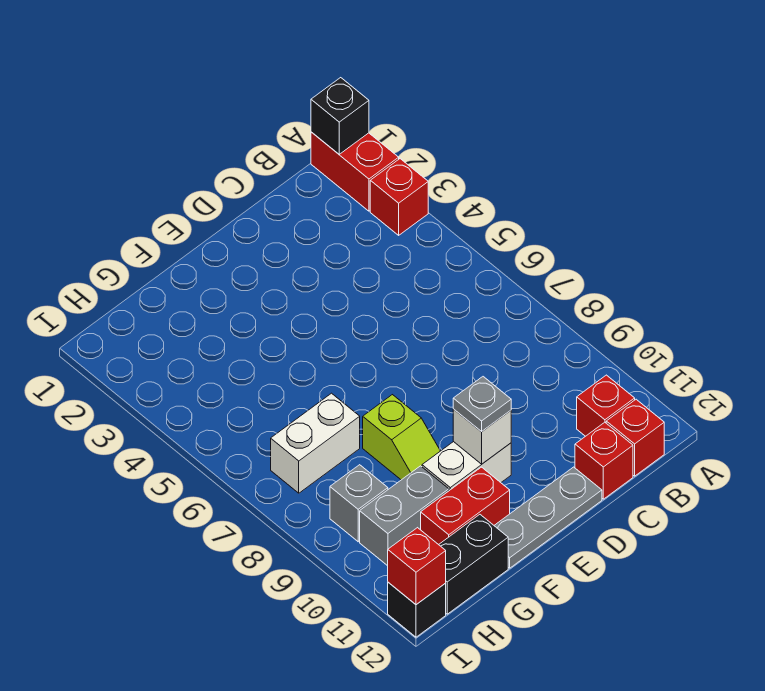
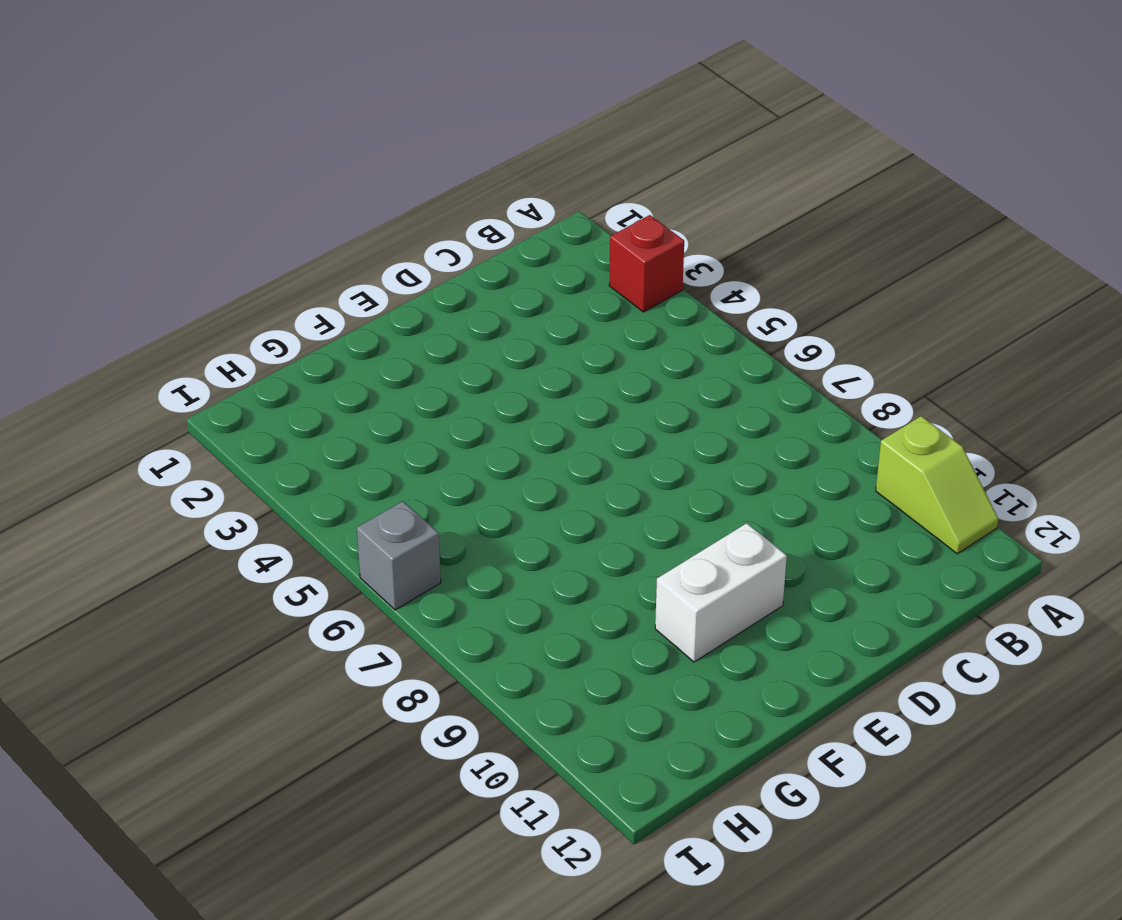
lime slope A10:A11 level 1 top 10 -> lime slope F8:F9 level 1 top 8
grey brick I6 level 1 -> grey brick H9 level 1
none -> red brick A1:A2 level 1
none -> red brick B11 level 1
none -> red brick B12 level 1

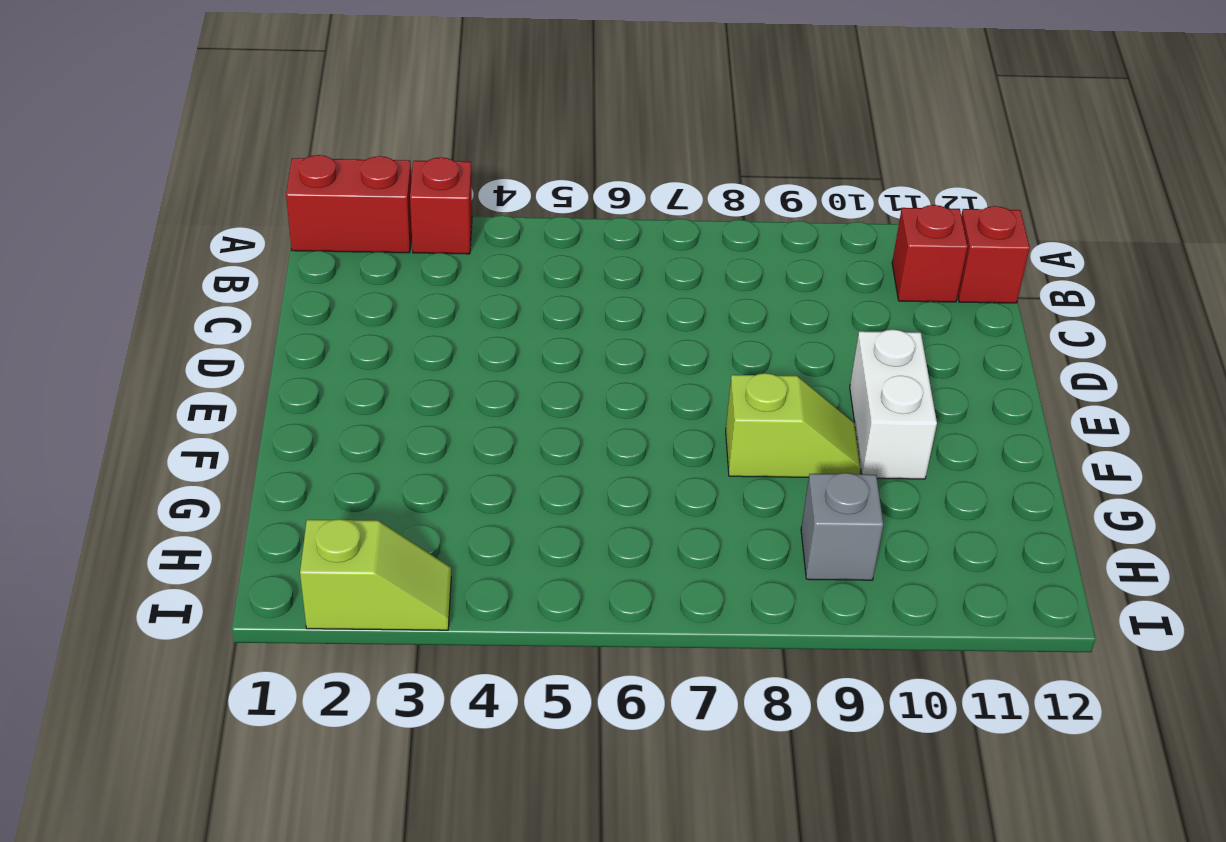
lime slope I2:I3 level 1 top 2 -> none
none -> red brick C12 level 1
none -> grey plate D12:F12 level 1
none -> red brick F11:G11 level 1

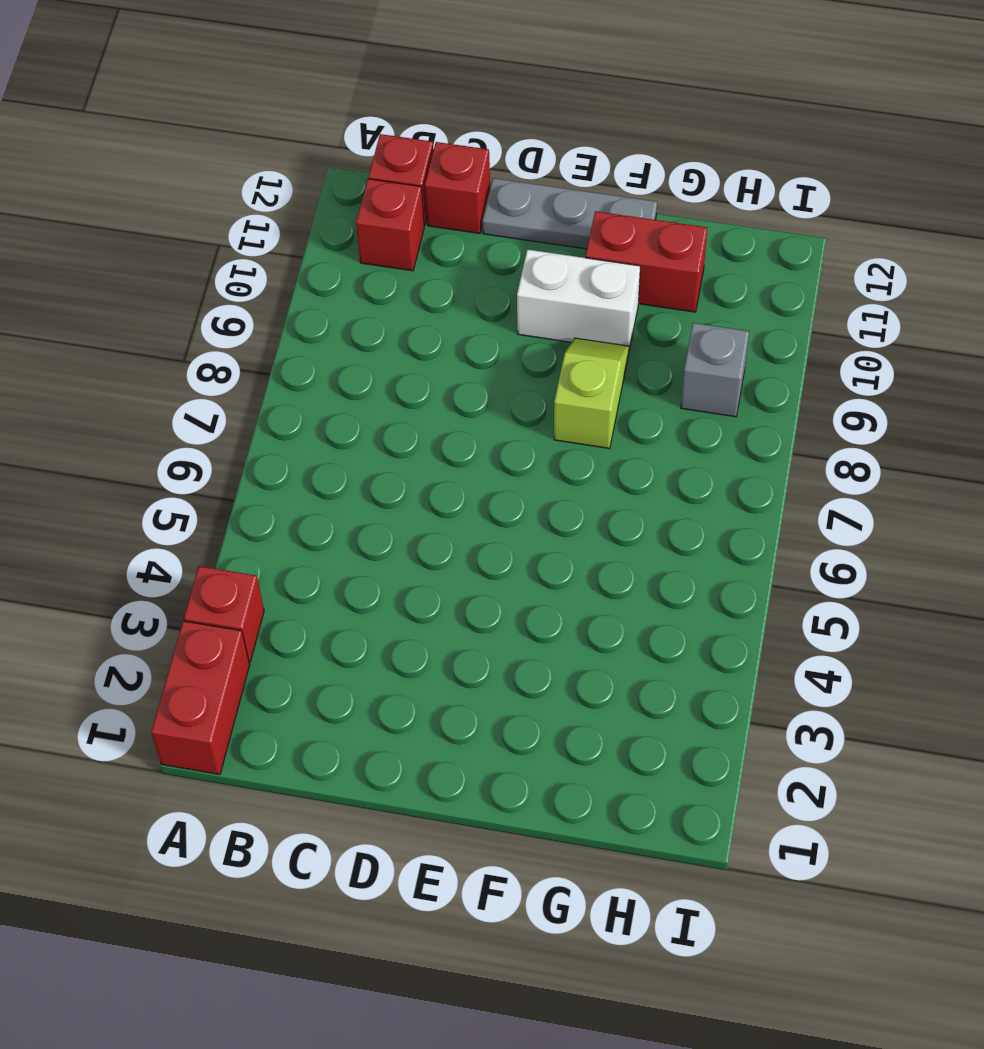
none -> white brick G7:H7 level 1
none -> grey brick G10:H10 level 1
none -> black brick G12:H12 level 1

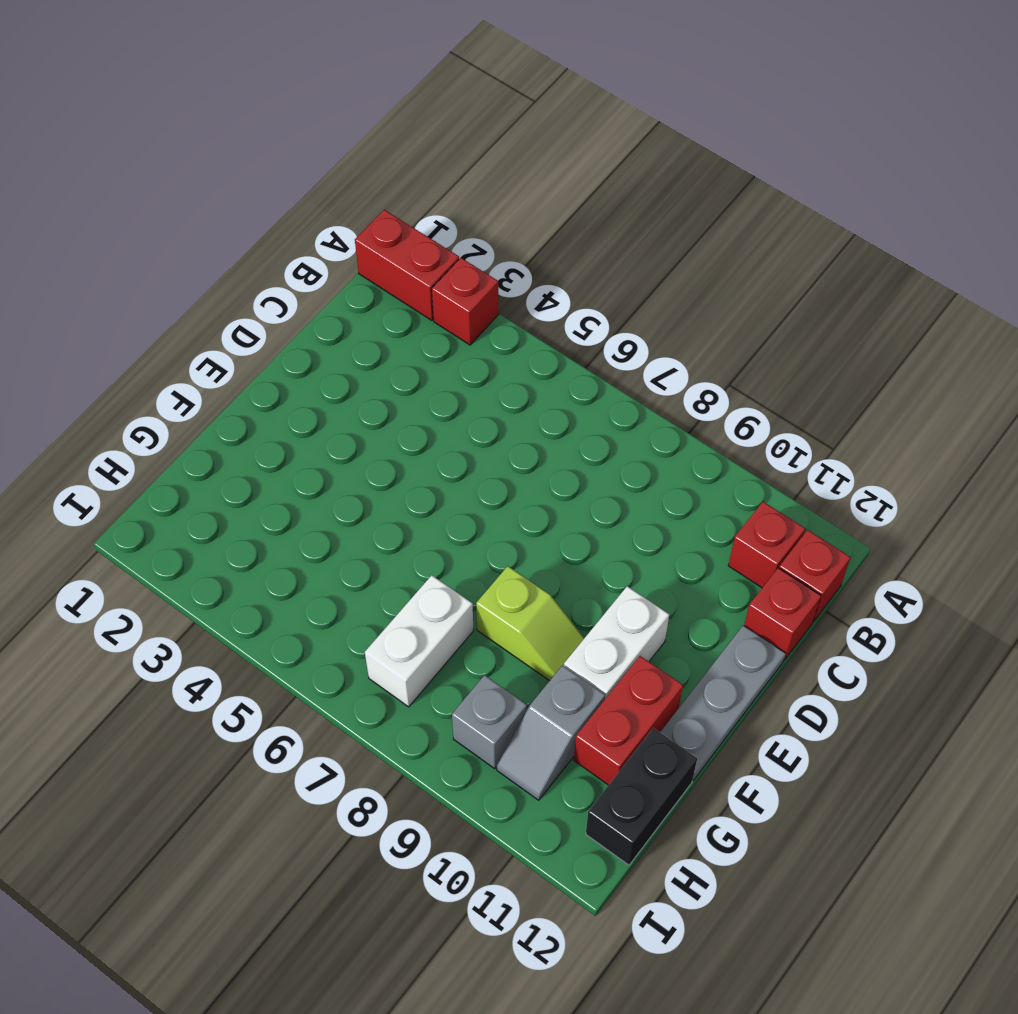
grey slope G10:H10 level 1 top G -> grey brick G10:H10 level 1
none -> black brick I12 level 1
none -> black brick A1 level 2
none -> white brick E10 level 2

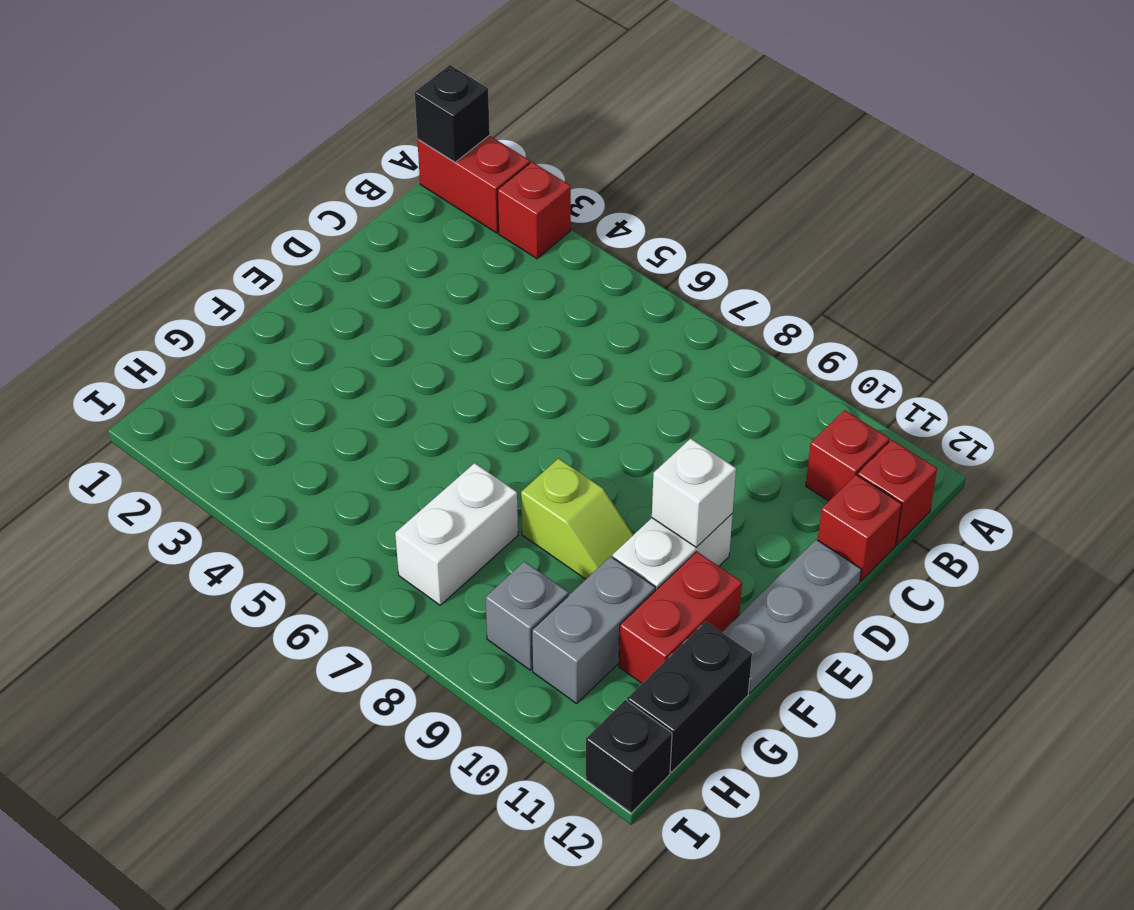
none -> red brick I12 level 2
none -> grey plate E10 level 3

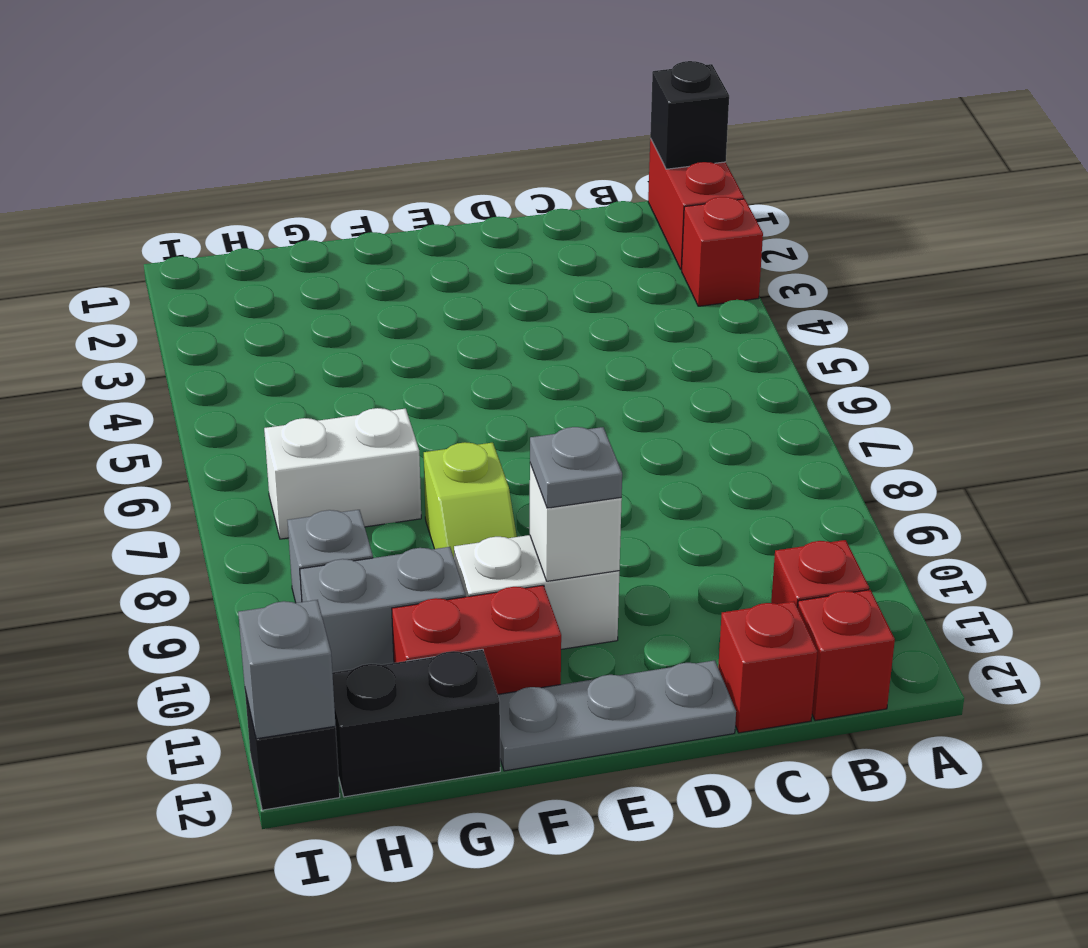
grey brick I12 level 2 -> red brick I12 level 2

